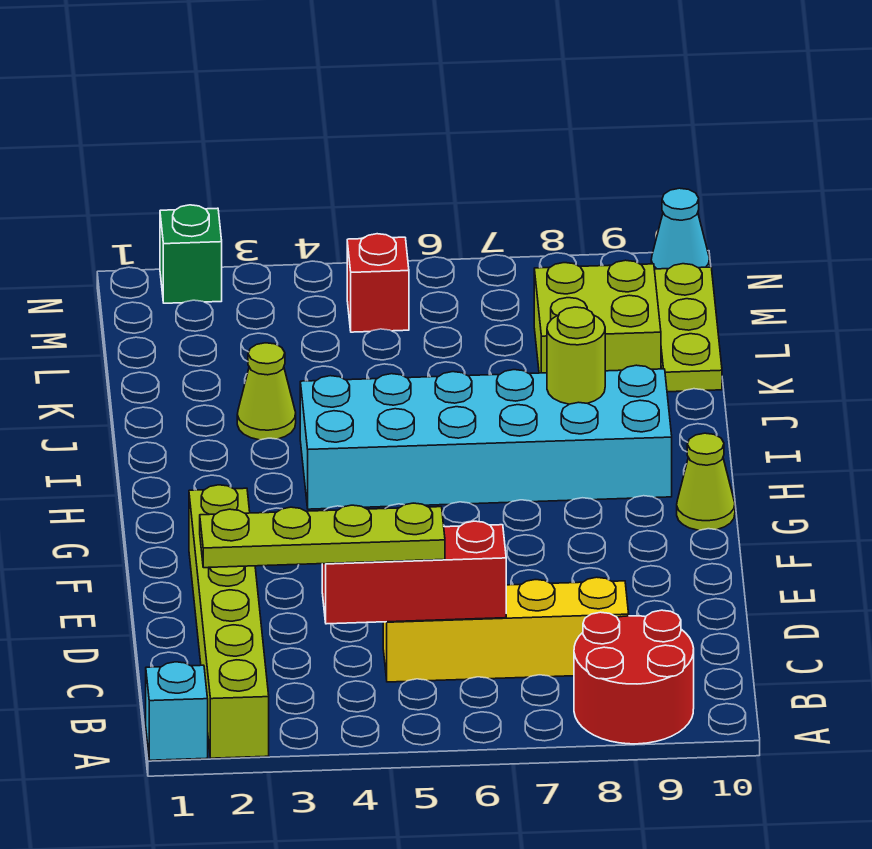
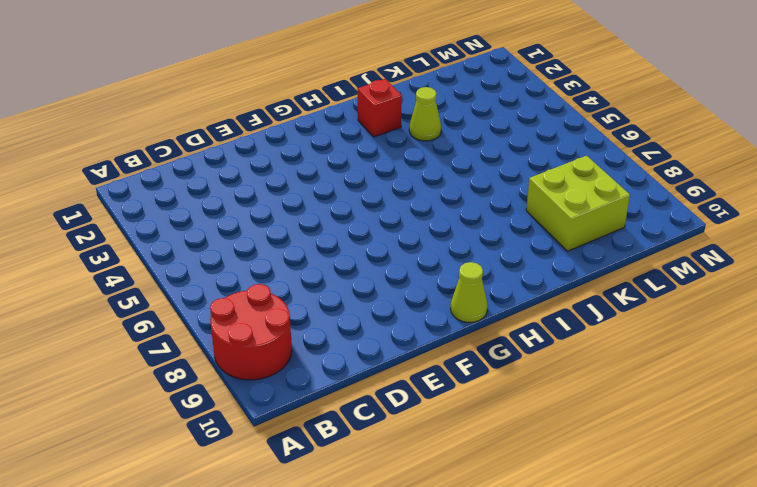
red brick I2 level 1 -> red brick M5 level 1
none -> cyan brick A1 level 1
none -> lime brick A2:F2 level 1
none -> yellow brick C5:C8 level 1

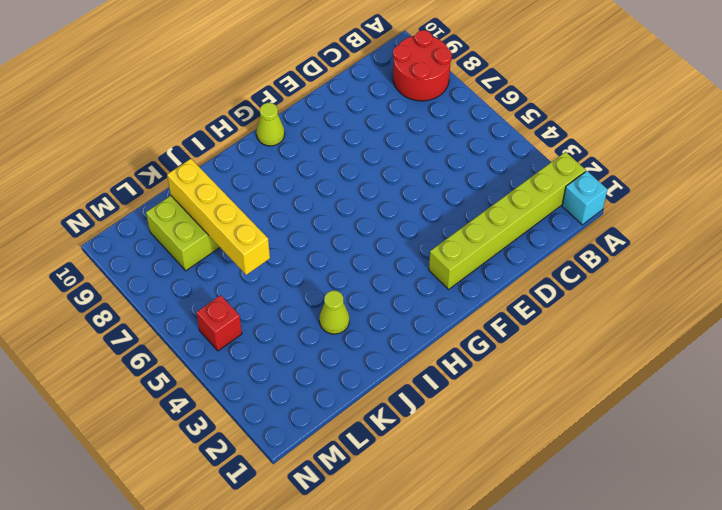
yellow brick K6:K9 level 2 -> yellow brick C5:C8 level 1
none -> cyan brick H4:I9 level 1
none -> lime plate K10:M10 level 1
none -> green brick N2 level 1

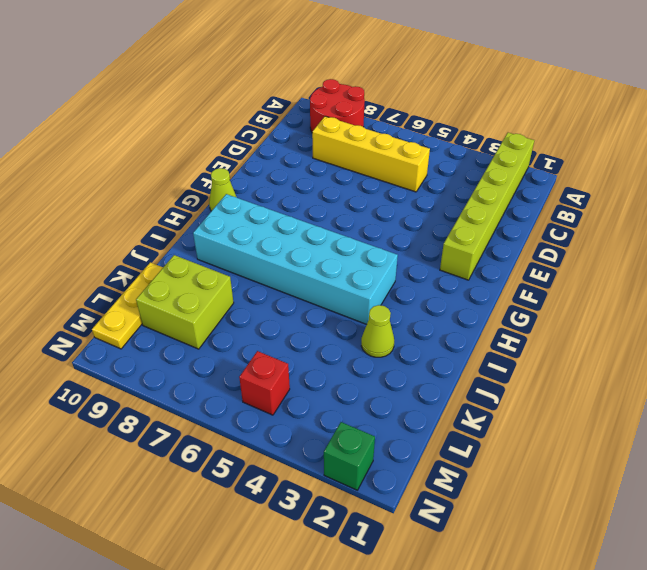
yellow plate K10:M10 level 1 -> lime plate K10:M10 level 1
none -> cyan brick A1 level 1
none -> cyan cone N10 level 1
none -> red brick C4:C6 level 2

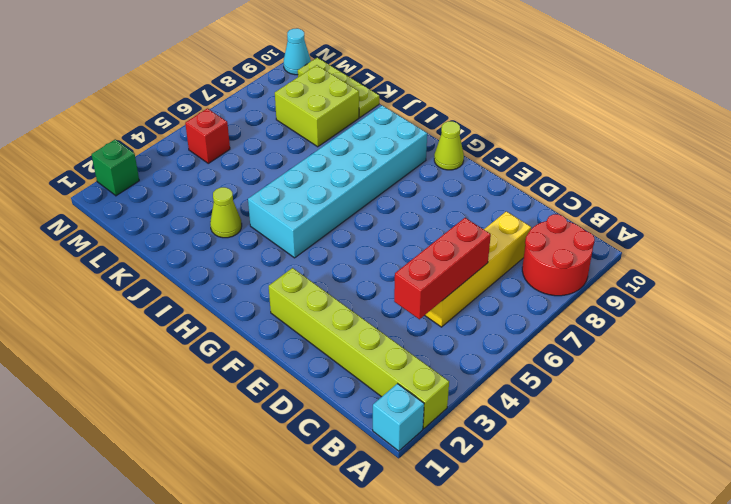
none -> lime round brick I8 level 2
none -> lime plate C2:C5 level 3

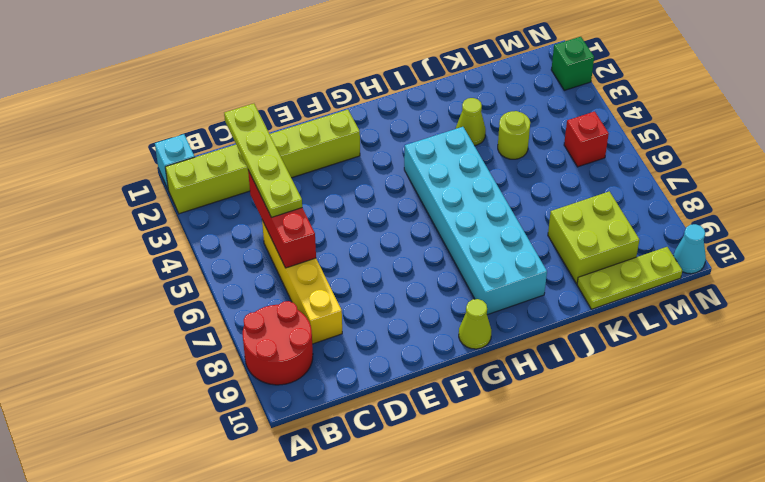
lime round brick K4 level 1 -> lime round brick I8 level 2

